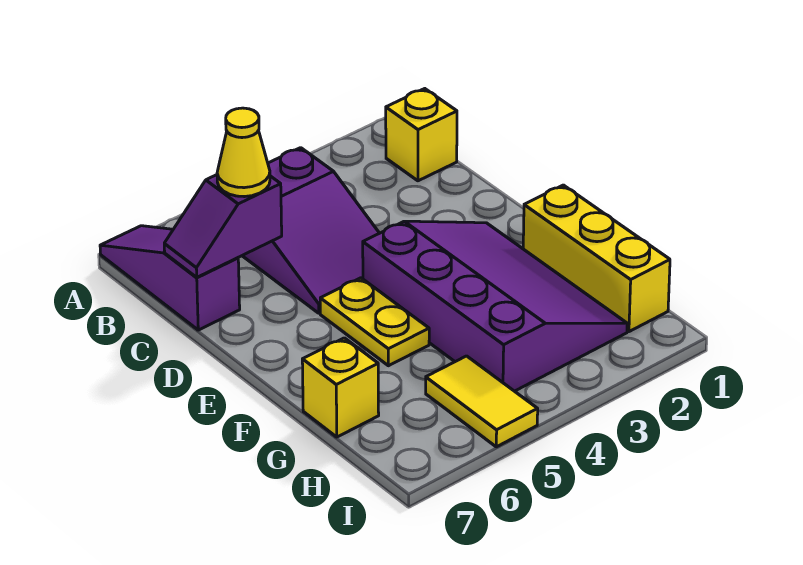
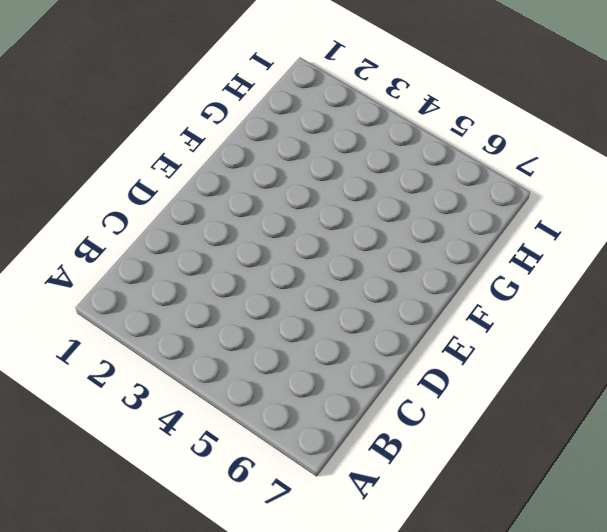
none -> purple slope A7:C7 level 1 top C
none -> yellow brick B1 level 1

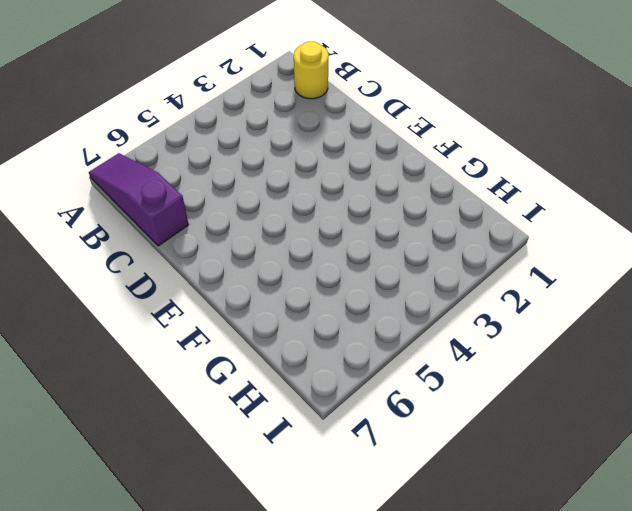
yellow round brick B1 level 1 -> yellow brick B1 level 1
none -> purple slope B4:D5 level 1 top B
none -> purple slope E2:H4 level 1 top 4

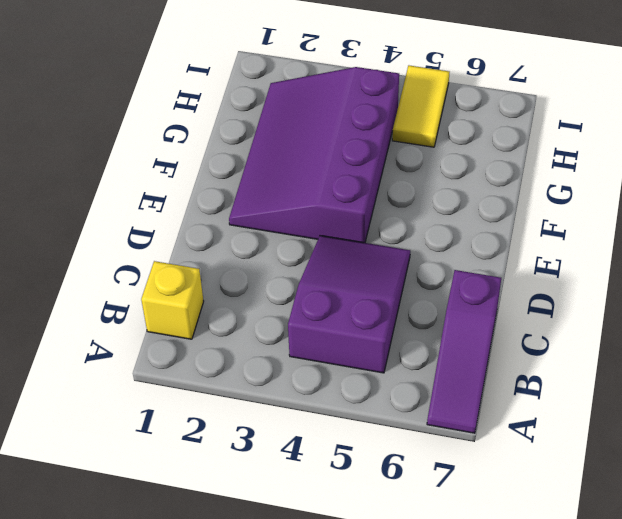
none -> yellow plate E5:F5 level 1
none -> yellow brick F1:H1 level 1

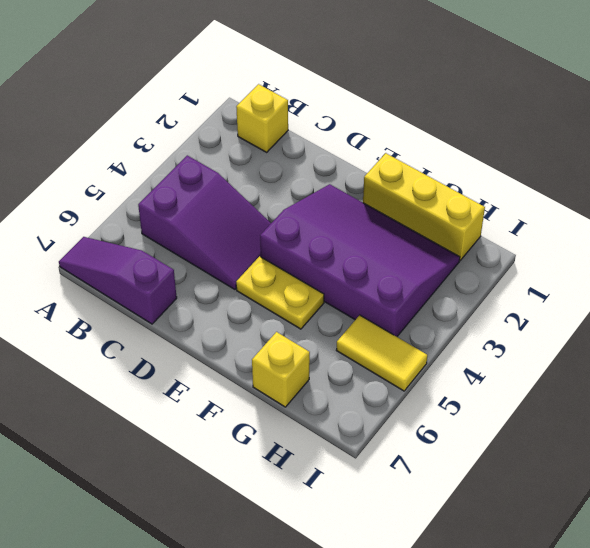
none -> purple slope C6:C7 level 2 top 6
none -> yellow cone C6 level 3

